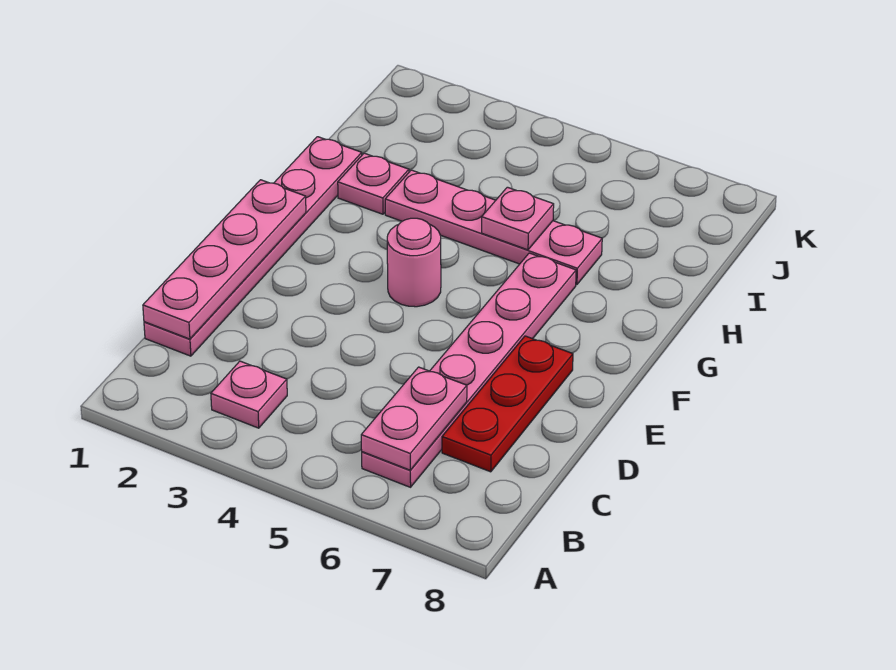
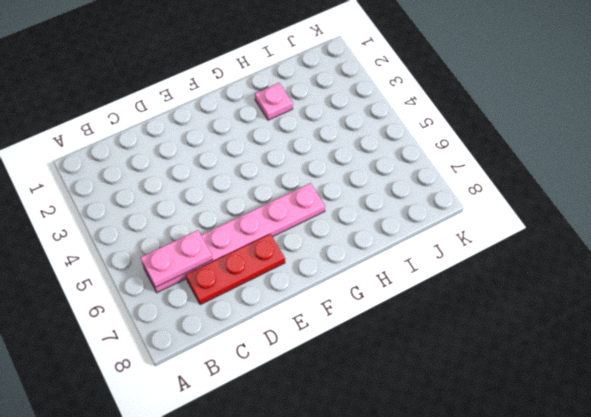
none -> pink plate B3 level 1
none -> pink plate C1:H1 level 1

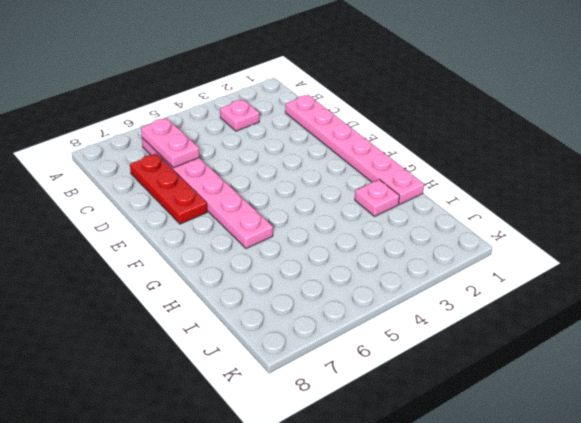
none -> pink round brick F4 level 1
none -> pink plate H3:H6 level 1

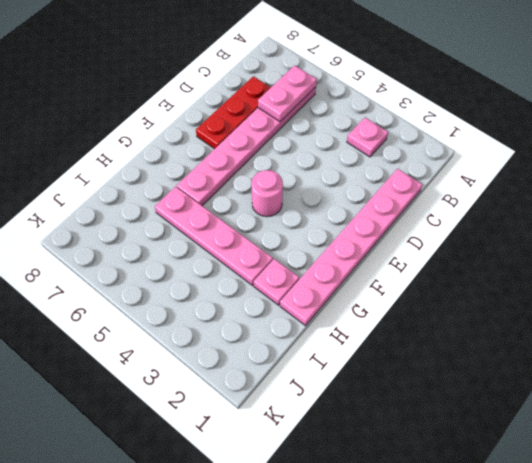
none -> pink plate C1:F1 level 2
none -> pink plate H5 level 2

